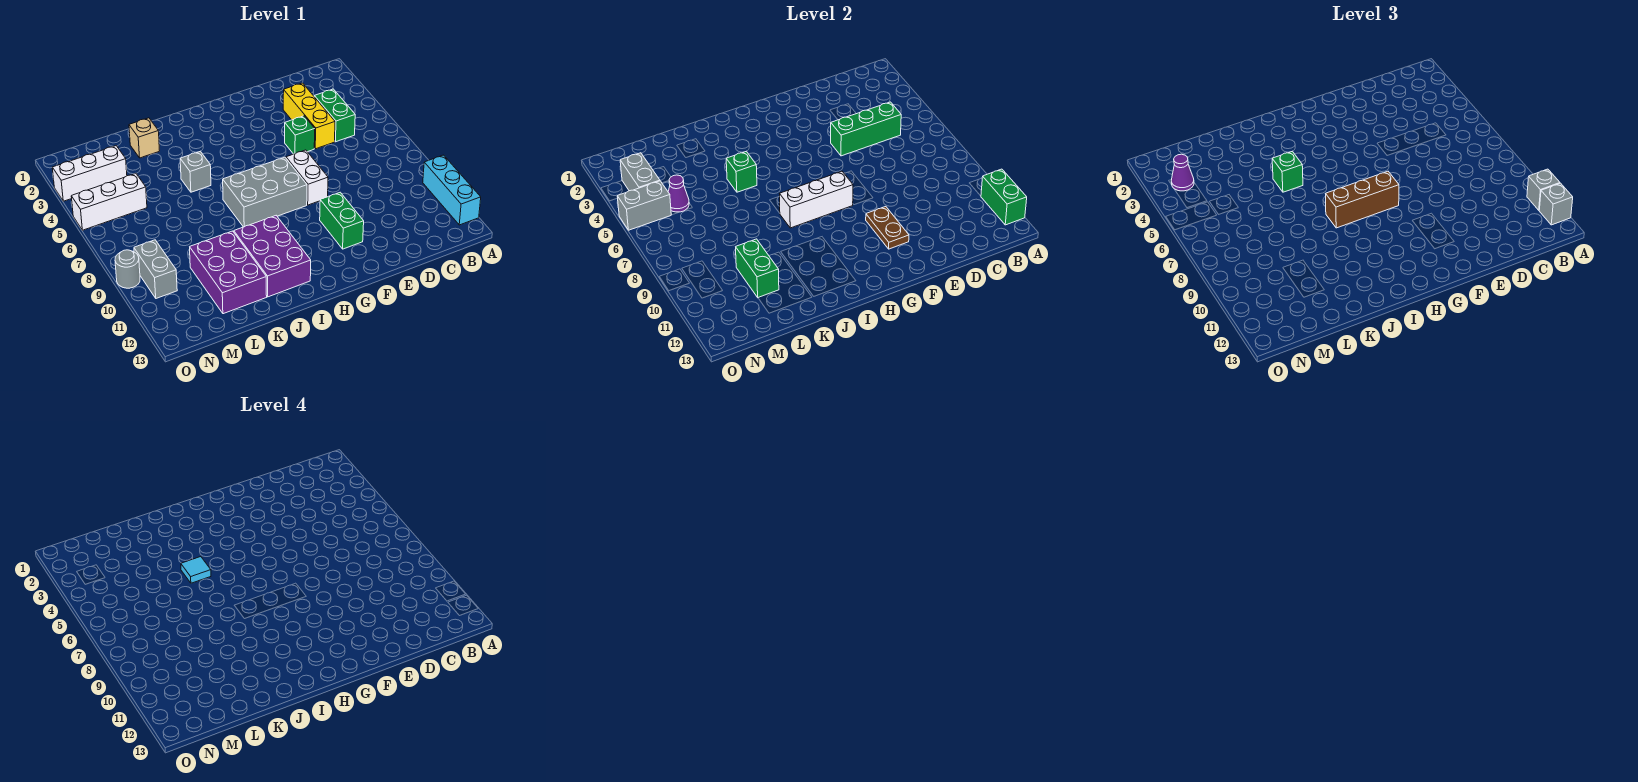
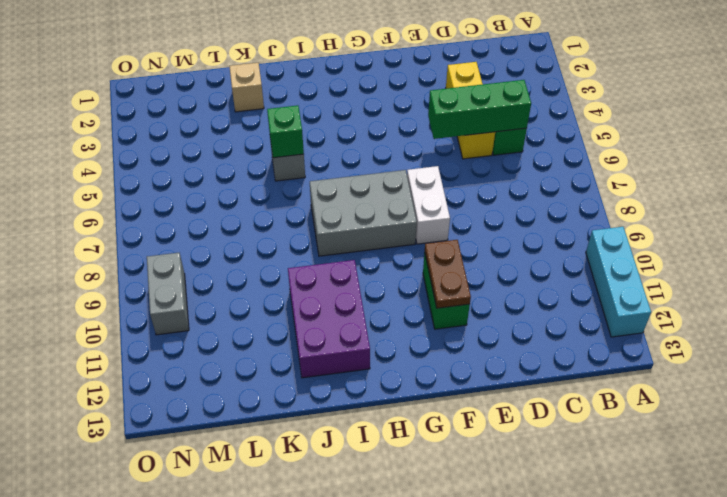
none -> green brick E5 level 1
none -> purple brick K10:L12 level 1
none -> white brick M3:O3 level 1
none -> white brick M5:O5 level 1

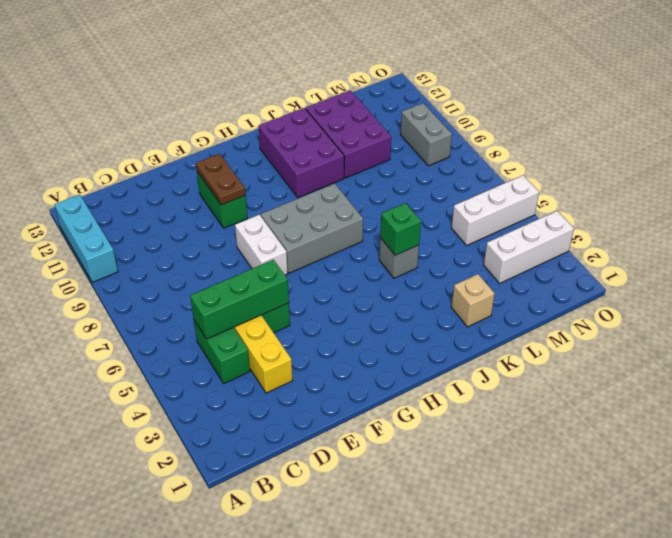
none -> grey round brick O9 level 1
none -> green brick A11:A12 level 2
none -> white brick G8:I8 level 2
none -> green brick L10:L11 level 2

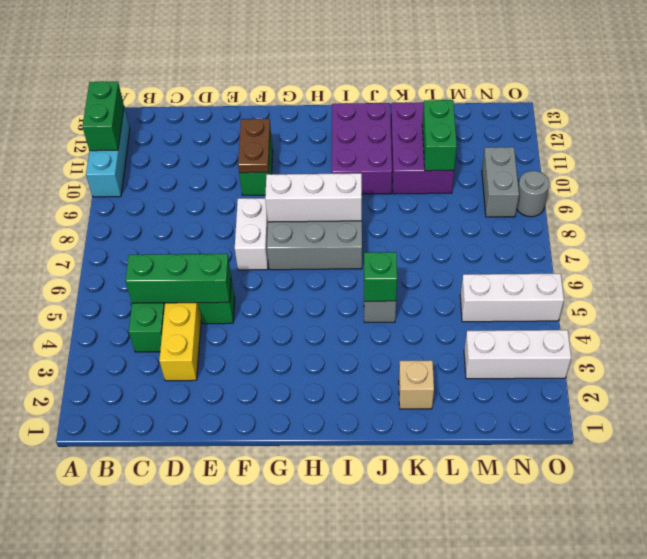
none -> purple cone M5 level 2
none -> grey brick N3:N4 level 2
none -> grey brick N5:O5 level 2
none -> grey brick A11 level 3

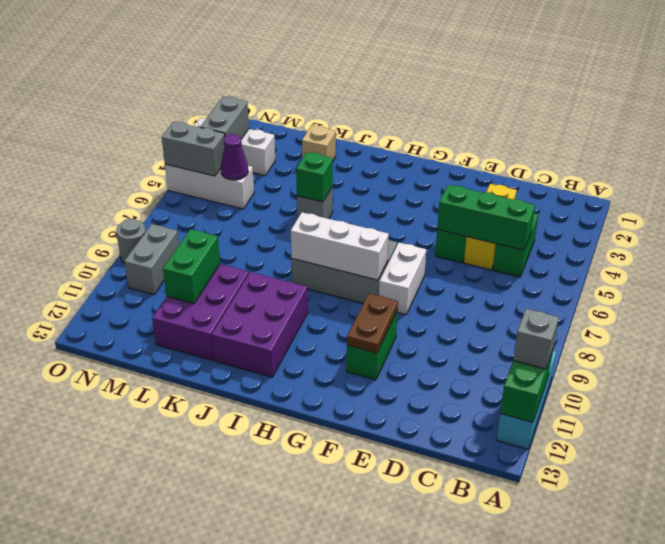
none -> grey brick A12 level 3
none -> brown brick G8:I8 level 3
none -> green brick J5 level 3
none -> purple cone N3 level 3

